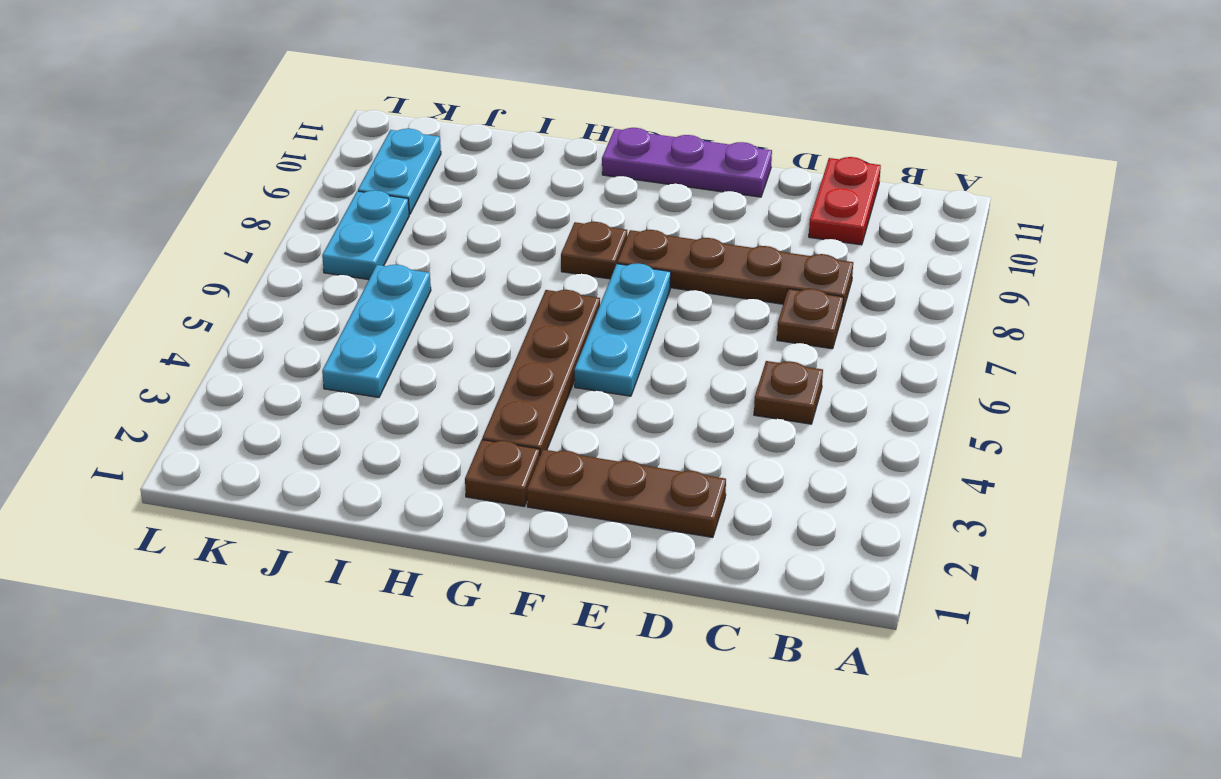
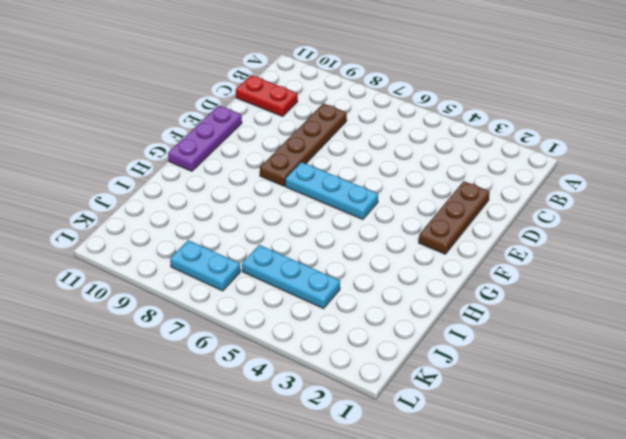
none -> brown plate C5 level 1
none -> brown plate C7 level 1
none -> brown plate G2 level 1

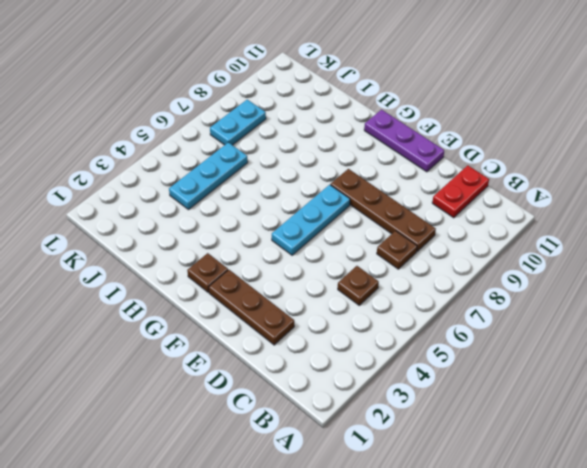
none -> brown plate G3:G6 level 1
none -> brown plate G8 level 1
none -> cyan plate K9:K10 level 1

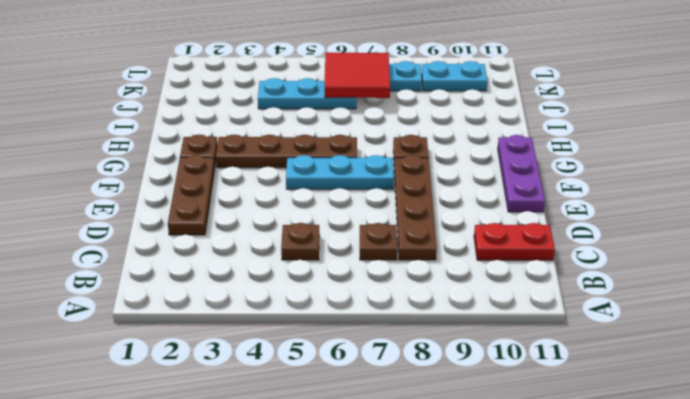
red tile J6:K7 level 2 -> none

